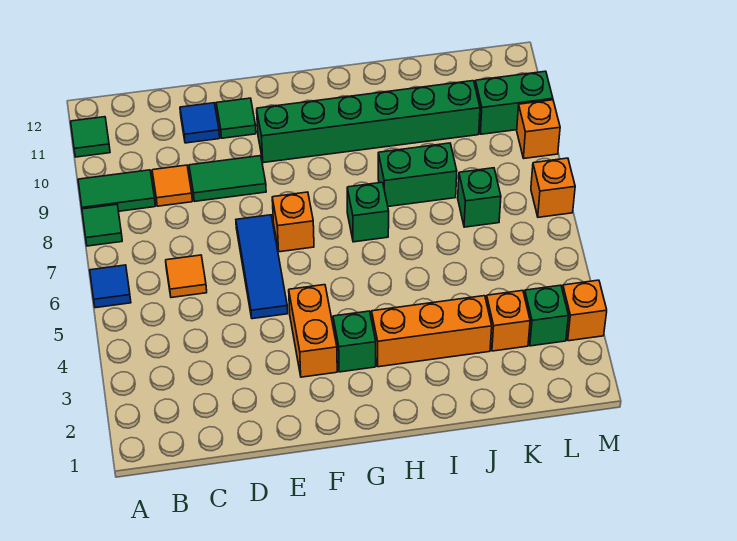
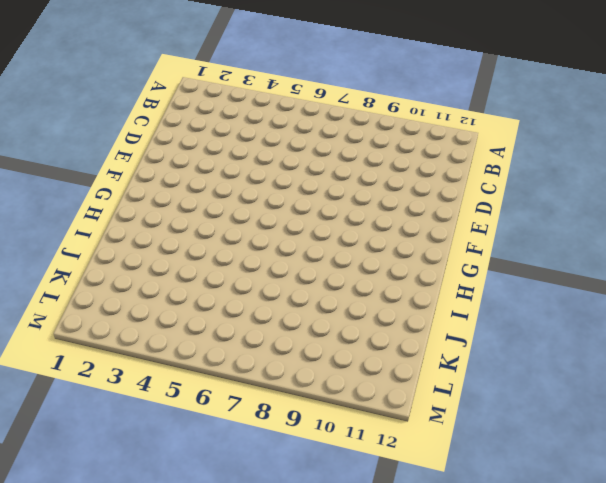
none -> blue tile A6 level 1
none -> green tile A8 level 1
none -> green tile A9:B9 level 1

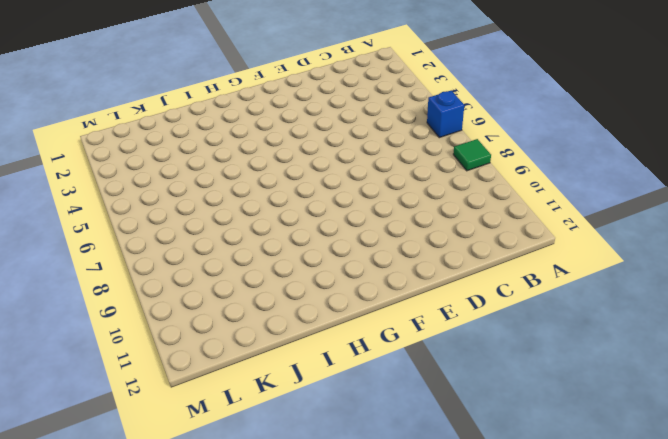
blue brick A6 level 1 -> blue tile A6 level 1
none -> green tile A9:B9 level 1
none -> green tile A11 level 1
none -> orange tile C6 level 1

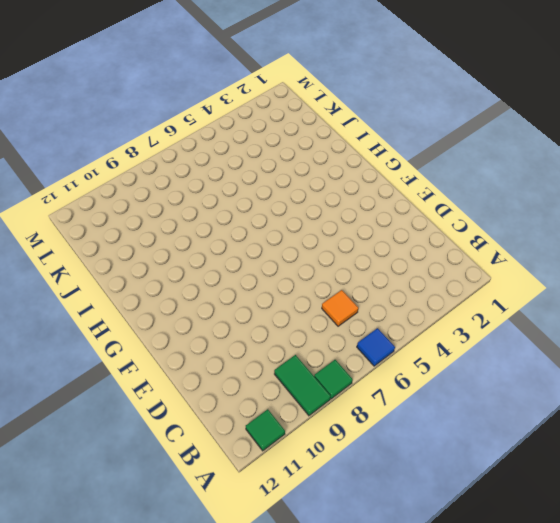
none -> orange tile C9 level 1
none -> green tile D9:E9 level 1
none -> blue tile D11 level 1

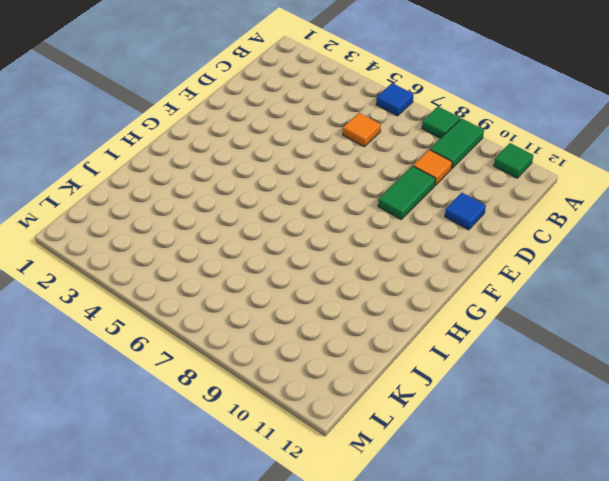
none -> blue tile E5:E7 level 1
none -> green tile E11 level 1
none -> orange brick F3:F4 level 1

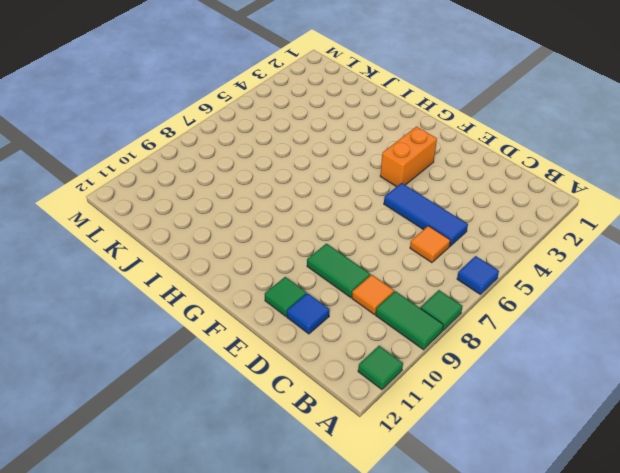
blue tile C5:E5 level 1 -> blue tile E5:E7 level 1
none -> orange brick F7 level 1
none -> green brick F10:K10 level 1
none -> green brick G3 level 1

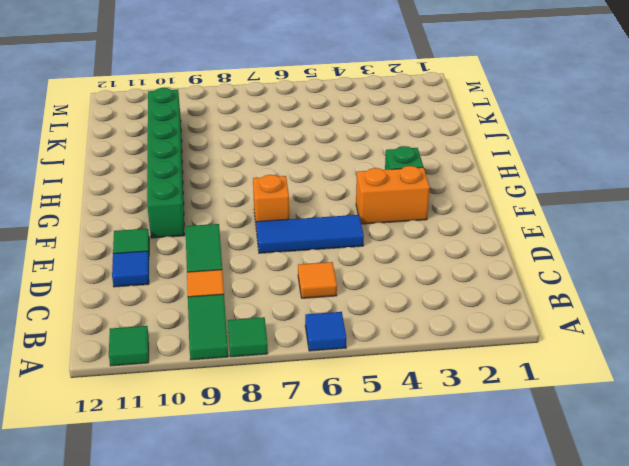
none -> orange brick H3:J3 level 1
none -> green brick H7 level 1
none -> green brick I8:J8 level 1

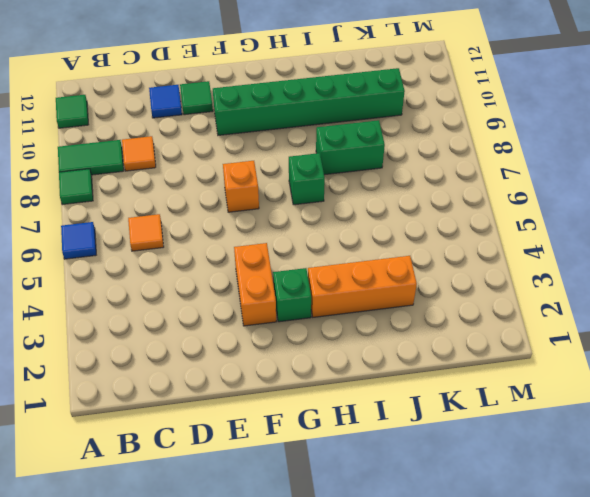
none -> green tile D9:E9 level 1
none -> blue tile E5:E7 level 1
none -> orange brick K3 level 1

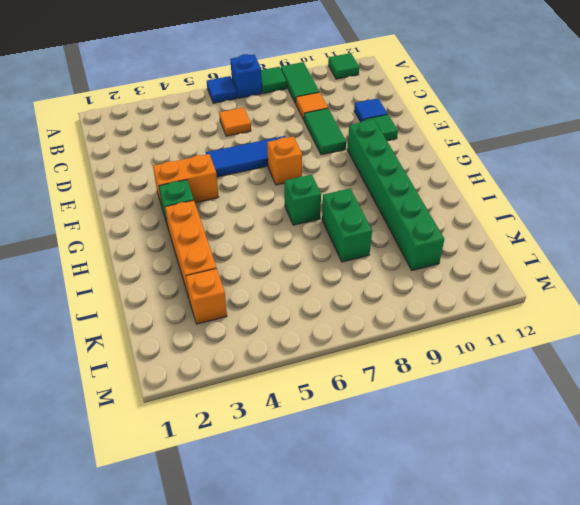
blue brick A7 level 1 -> none
none -> green brick K7 level 1
none -> green brick L3 level 1
none -> green brick L10:M10 level 1

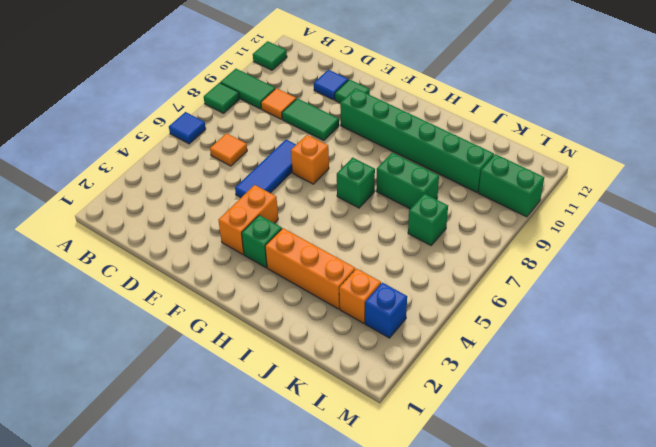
blue brick L3 level 1 -> green brick L3 level 1
none -> orange brick M3 level 1
none -> orange brick M7 level 1
none -> orange brick M9 level 1

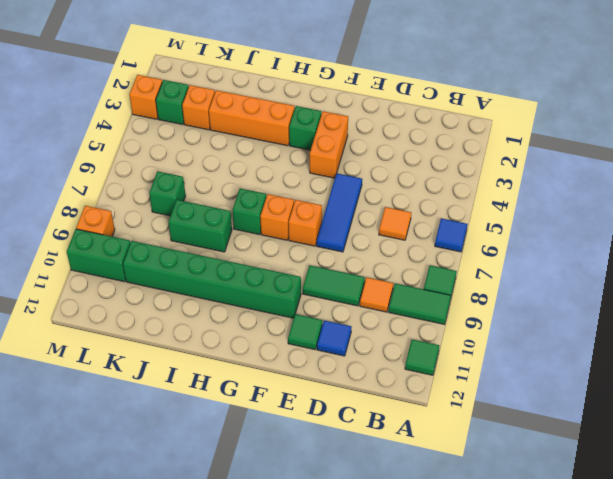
orange brick G7 level 1 -> orange brick M7 level 1

